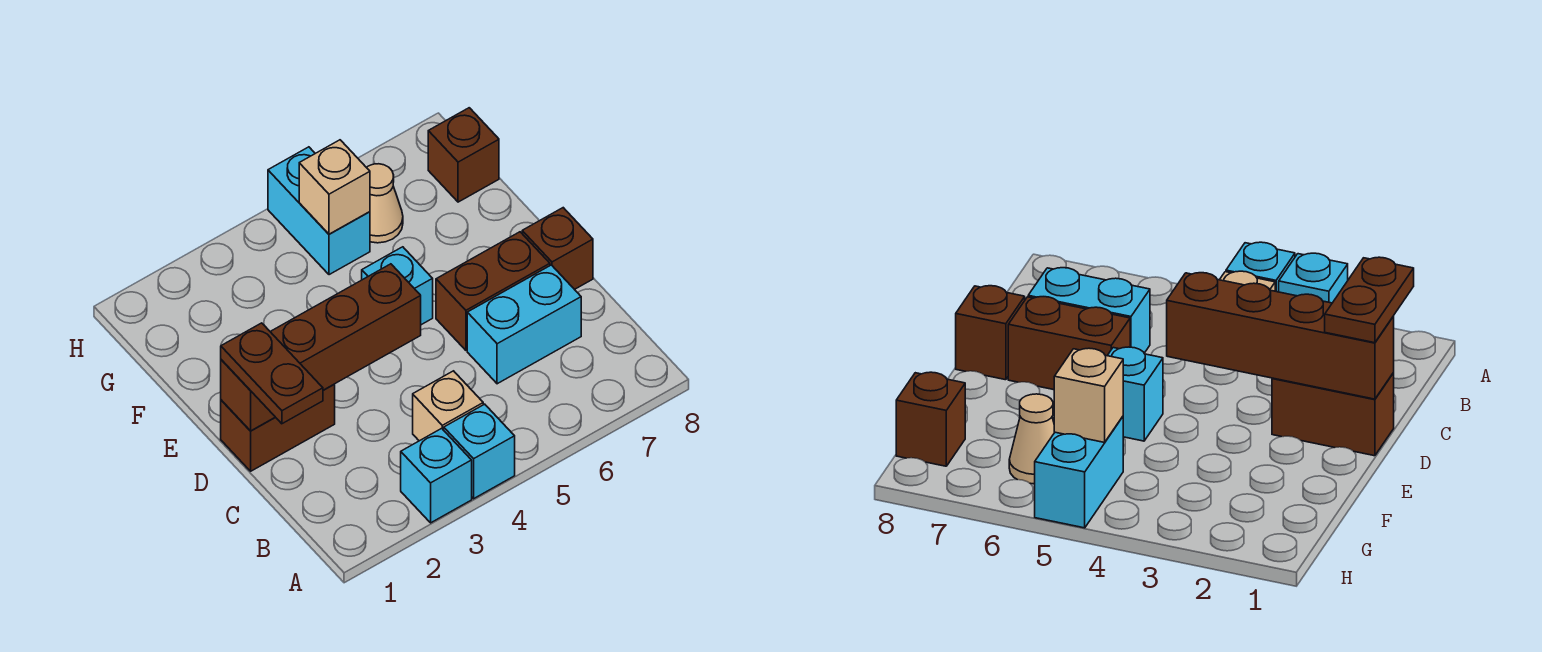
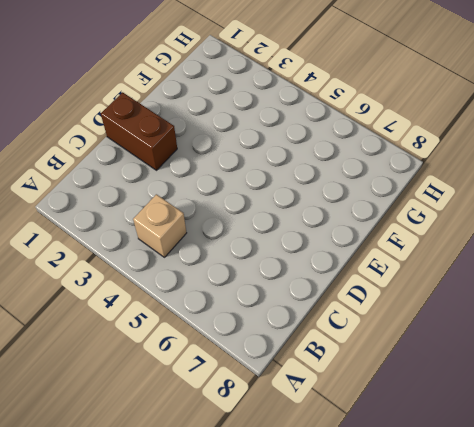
none -> cyan brick A3 level 1
none -> cyan brick A4 level 1
none -> cyan brick C6:C7 level 1

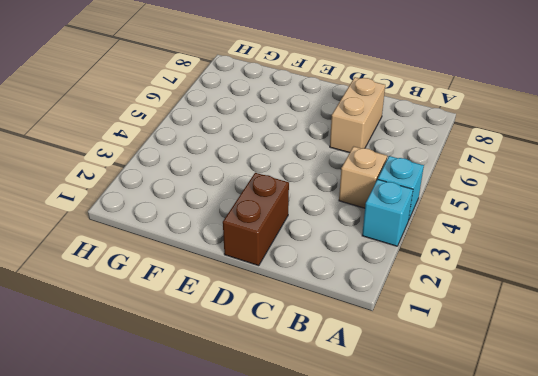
tan brick C6:C7 level 1 -> cyan brick C6:C7 level 1
none -> brown brick D6:D7 level 1
none -> brown brick D8 level 1
none -> cyan brick E5 level 1

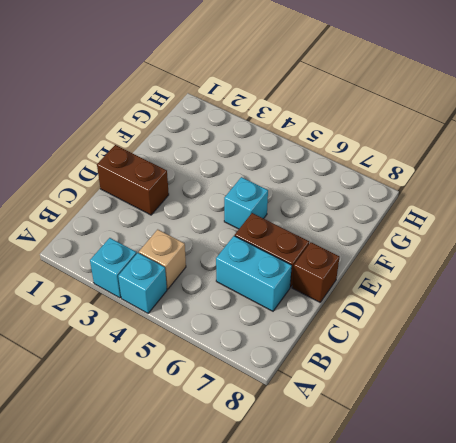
none -> cyan brick G5:H5 level 1
none -> tan cone G6 level 1
none -> brown brick G8 level 1

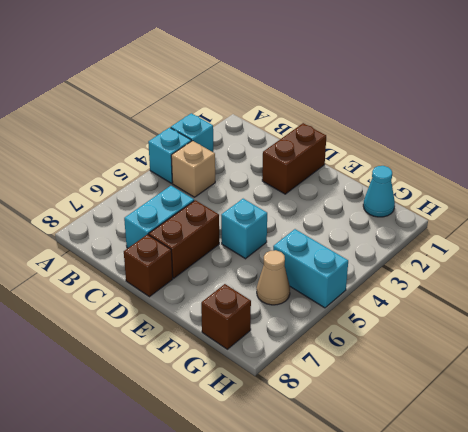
cyan cone G1 level 1 -> none
none -> brown brick D1:D4 level 2
none -> tan brick G5 level 2
none -> brown plate C1:D1 level 3

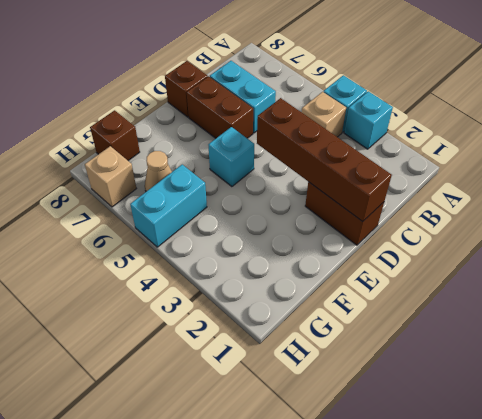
tan brick H7 level 1 -> tan brick G5 level 2
none -> brown plate C1:D1 level 3

